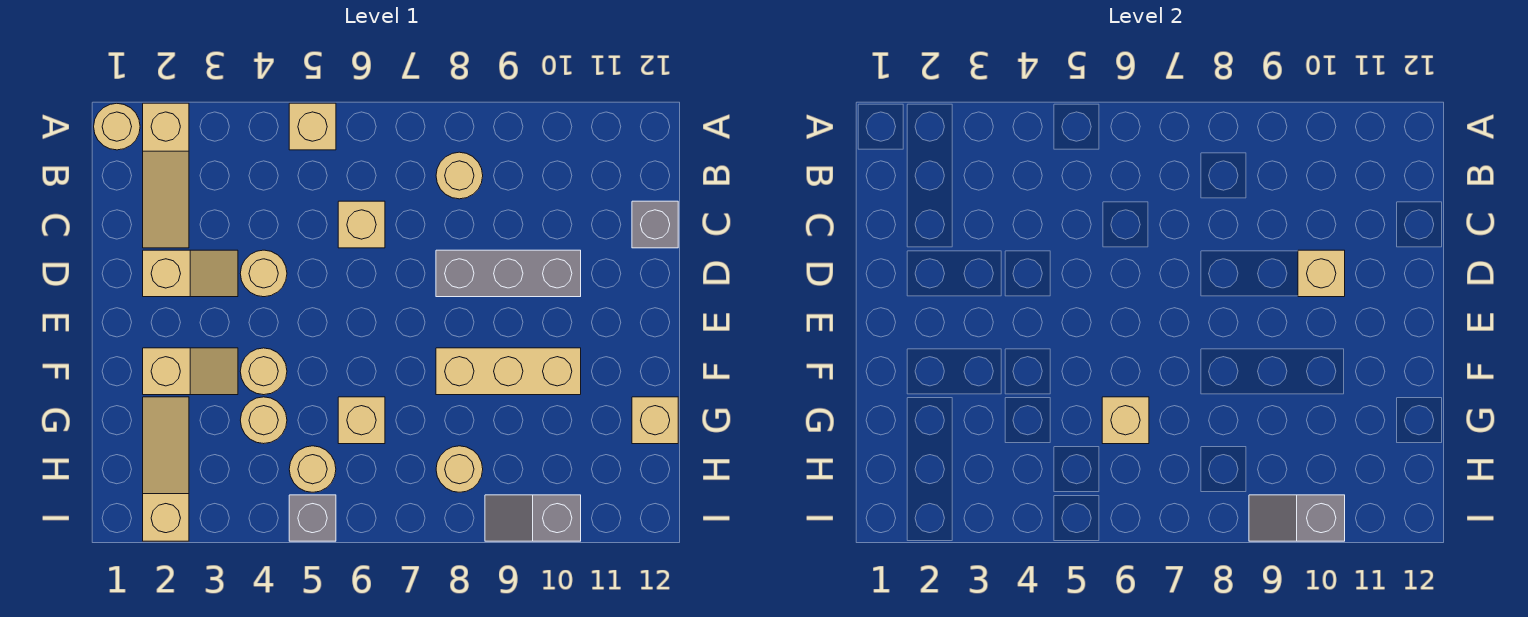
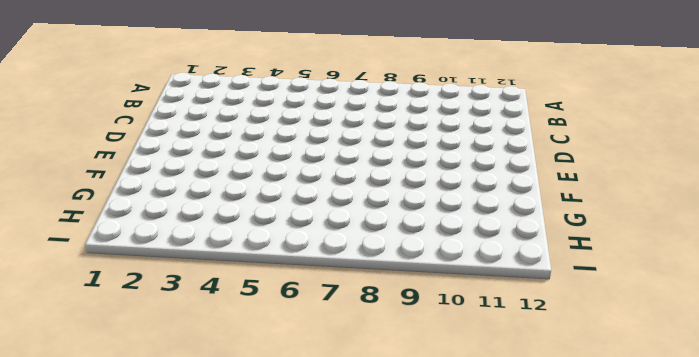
none -> tan round brick A1 level 1
none -> tan slope A2:C2 level 1 top A
none -> tan brick A5 level 1

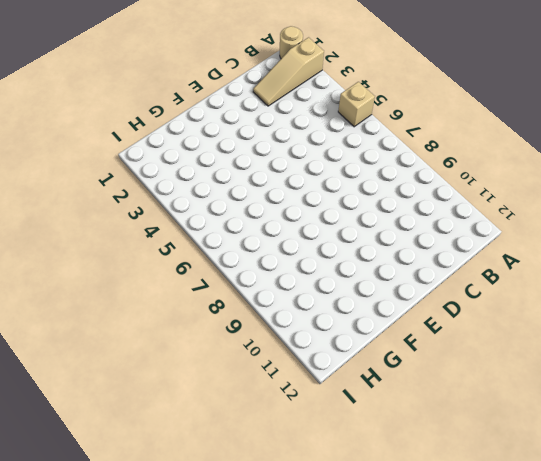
none -> tan round brick B8 level 1
none -> tan brick C6 level 1
none -> grey brick C12 level 1

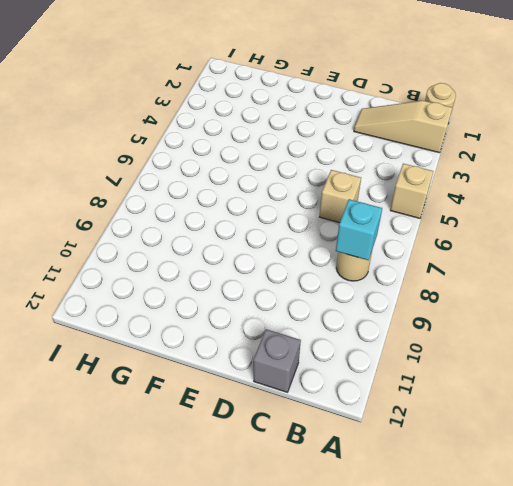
cyan brick B8 level 2 -> none
none -> tan slope D2:D3 level 1 top 2
none -> tan round brick D4 level 1
none -> grey brick D8:D10 level 1

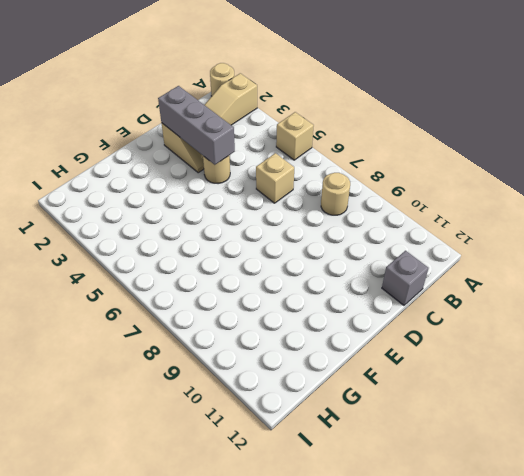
grey brick D2:D4 level 2 -> grey brick D8:D10 level 1
none -> tan slope F2:F3 level 1 top 2
none -> tan round brick F4 level 1
none -> tan brick F8:F10 level 1

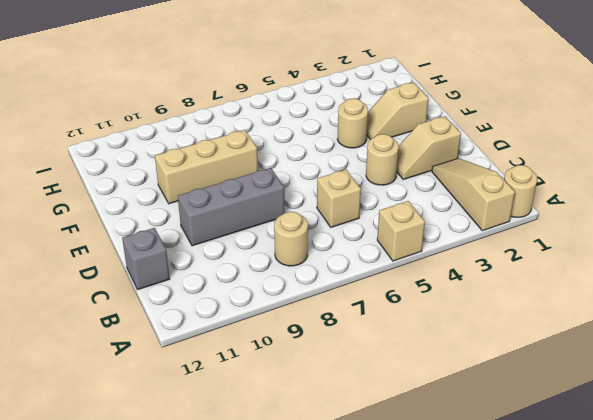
none -> tan slope G2:I2 level 1 top I
none -> tan round brick G4 level 1
none -> tan brick G6 level 1

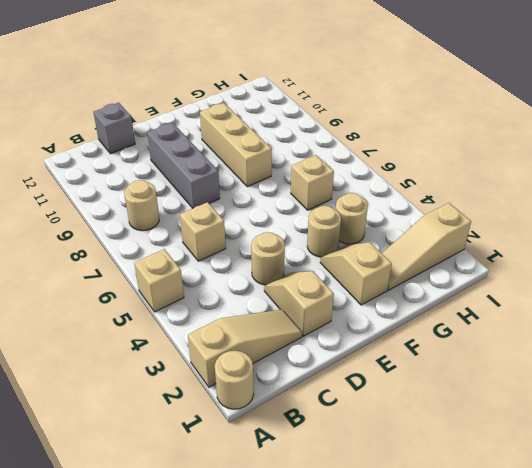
none -> tan brick G12 level 1
none -> tan round brick H5 level 1
none -> tan round brick H8 level 1

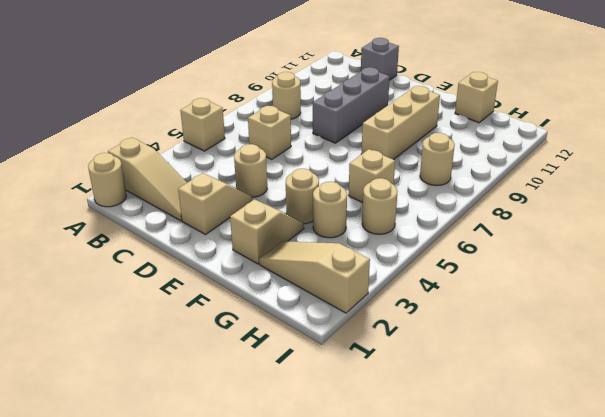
none -> grey brick I5 level 1
none -> grey slope I9:I10 level 1 top 10
none -> tan brick D10 level 2

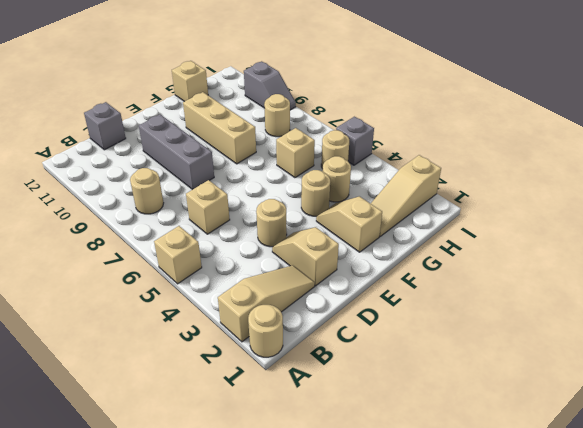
none -> tan brick D10 level 2
none -> tan brick G6 level 2
none -> grey slope I9:I10 level 2 top 10

